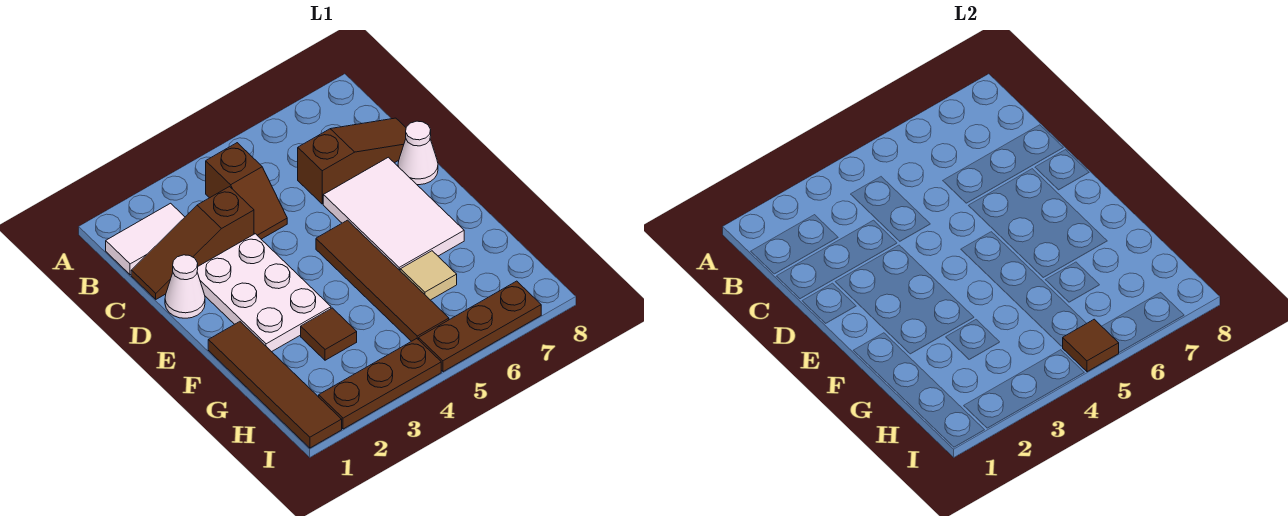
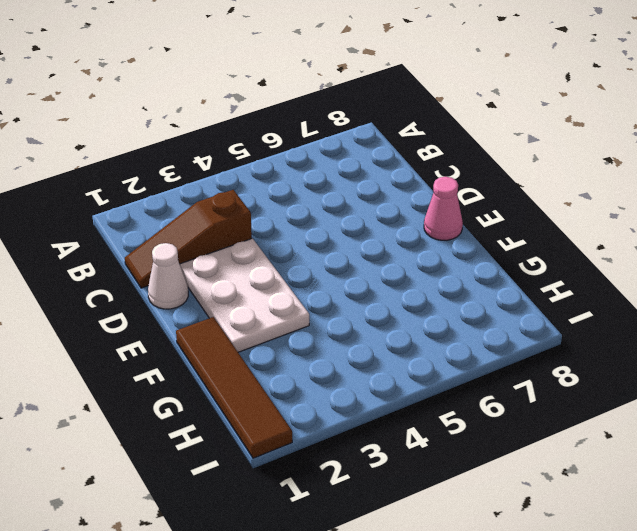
pink cone E8 level 1 -> none
none -> white tile B1:B2 level 1
none -> brown slope B4:C4 level 1 top B
none -> brown slope C6:C8 level 1 top 6

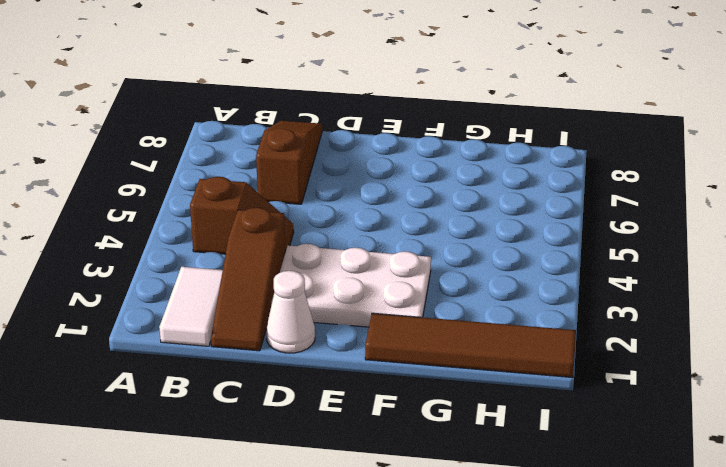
none -> white tile D6:F7 level 1
none -> white cone D8 level 1
none -> brown tile E5:H5 level 1

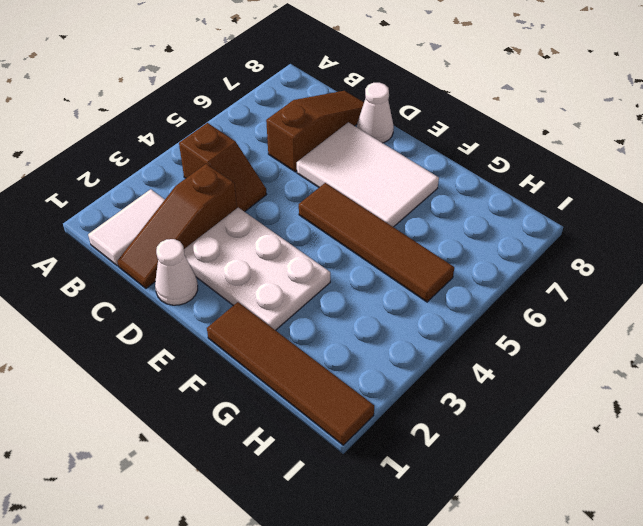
none -> brown tile G3 level 1
none -> tan tile G6 level 1
none -> brown plate I2:I4 level 1

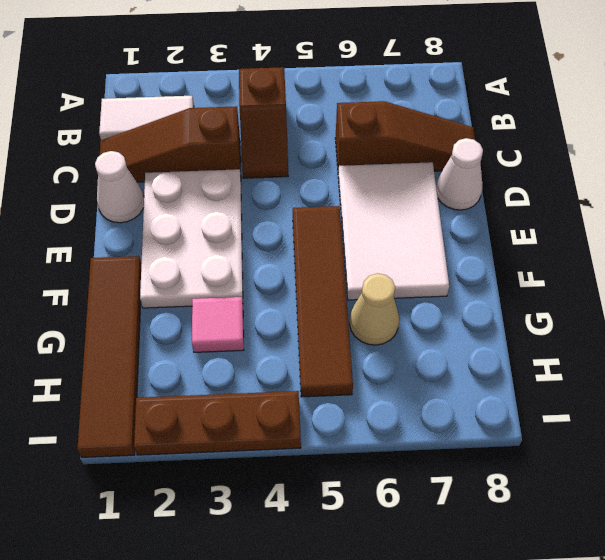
pink tile G3 level 1 -> brown tile G3 level 1
tan cone G6 level 1 -> tan tile G6 level 1
none -> brown plate I5:I7 level 1
none -> brown tile I5 level 2

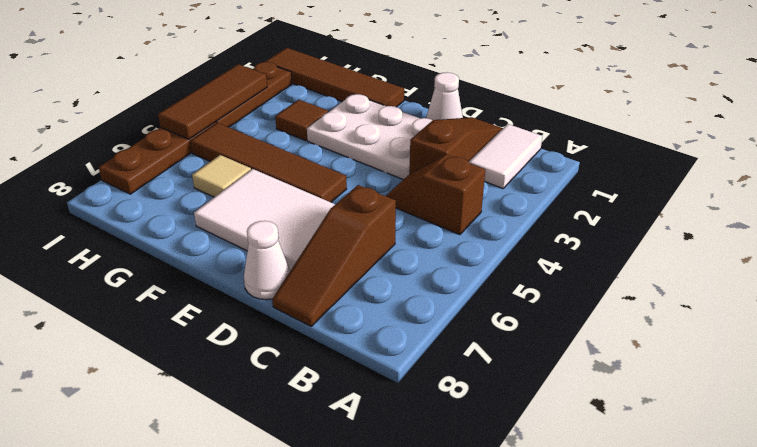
brown tile I3:I5 level 2 -> brown tile I5 level 2

